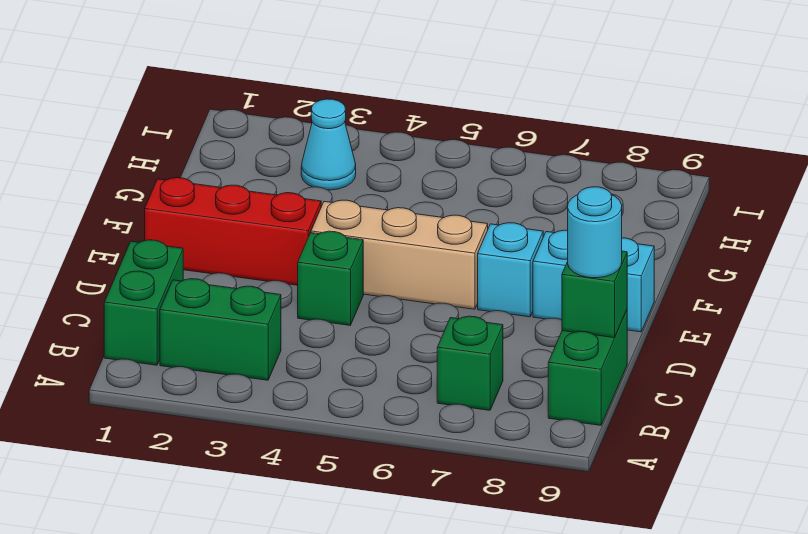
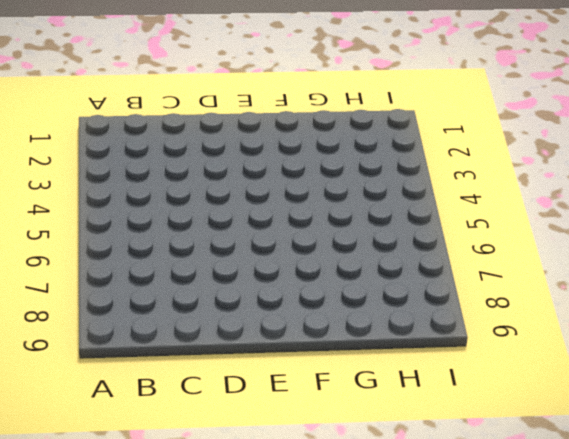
none -> green brick B1:C1 level 1
none -> green brick B2:B3 level 1
none -> green brick B7 level 1

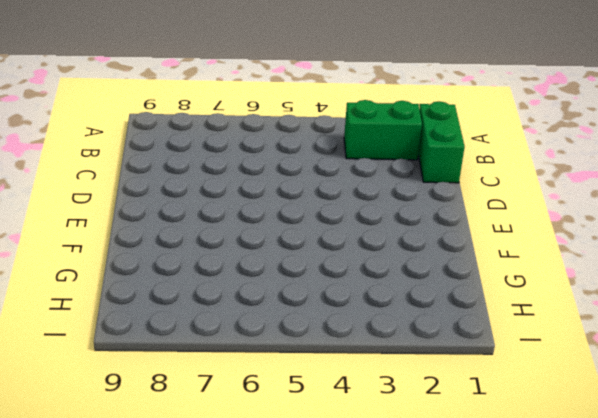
none -> green brick B7 level 1
none -> green brick B9:C9 level 1
none -> green brick D4 level 1

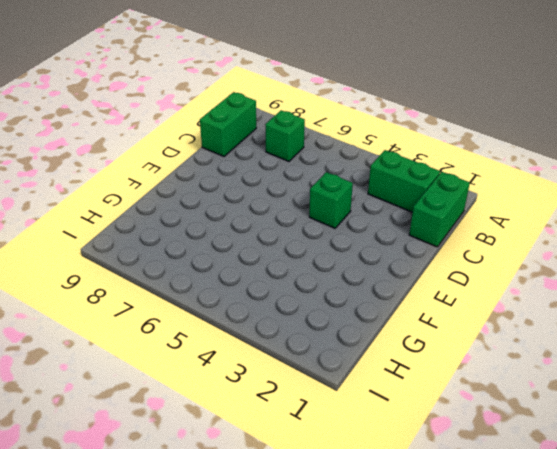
none -> red brick E1:E3 level 1
none -> tan brick E4:E6 level 1
none -> cyan brick E7 level 1

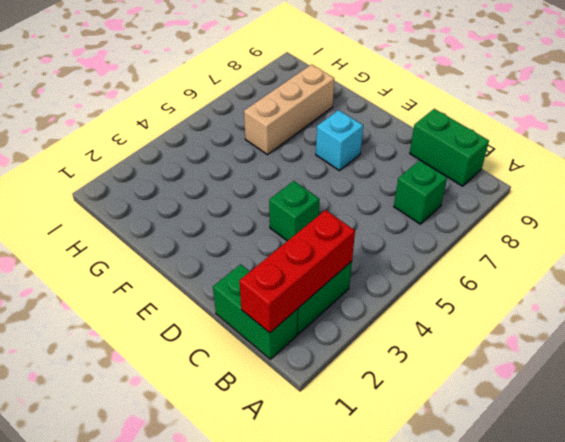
red brick B1:B3 level 2 -> red brick E1:E3 level 1
tan brick G6:G8 level 1 -> tan brick E4:E6 level 1
none -> cyan brick E8:E9 level 1
none -> cyan cone H3 level 1
none -> green brick C9 level 2

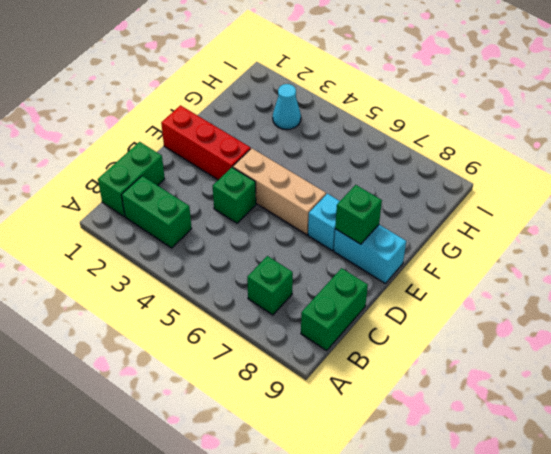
green brick E8 level 2 -> green brick C9 level 2
none -> cyan round brick C9 level 3

